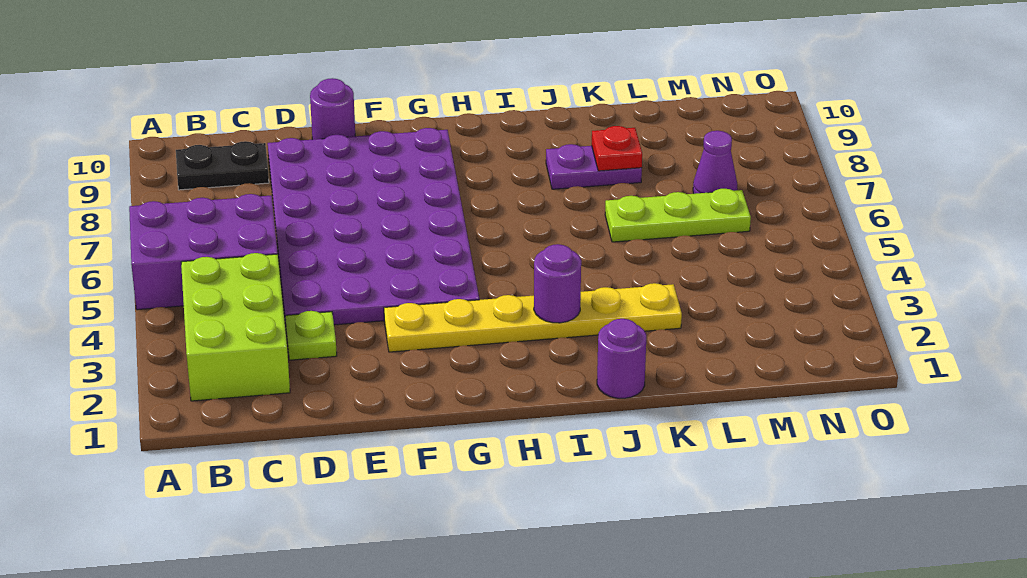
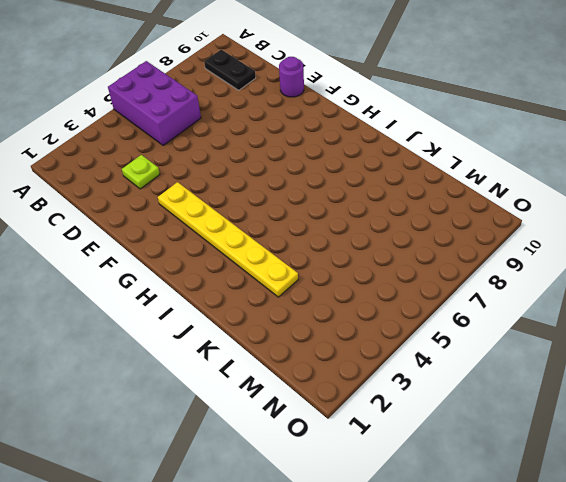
none -> lime brick B2:C4 level 1
none -> purple plate D4:G9 level 1
none -> purple round brick J1 level 1

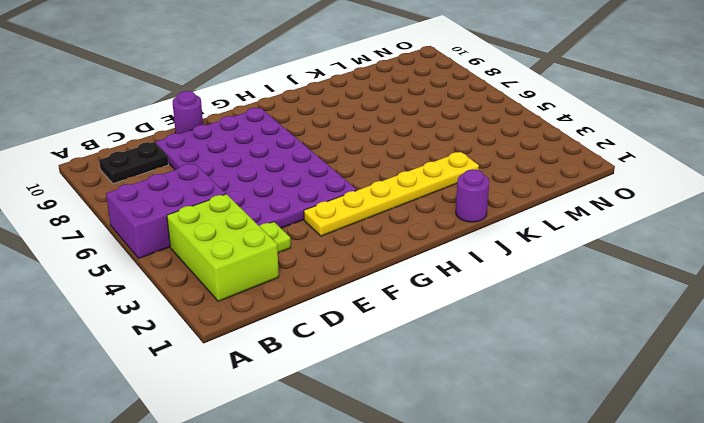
none -> purple plate J8:K8 level 1
none -> lime plate K6:M6 level 1
none -> purple cone M7 level 1

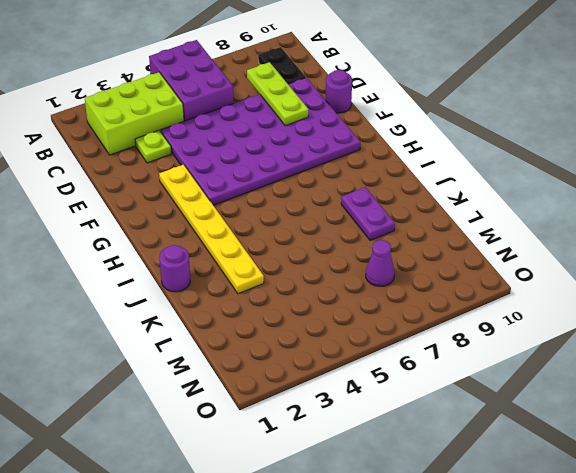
lime plate C8:E8 level 2 -> lime plate K6:M6 level 1
none -> purple round brick I3 level 2
none -> red plate K8 level 2

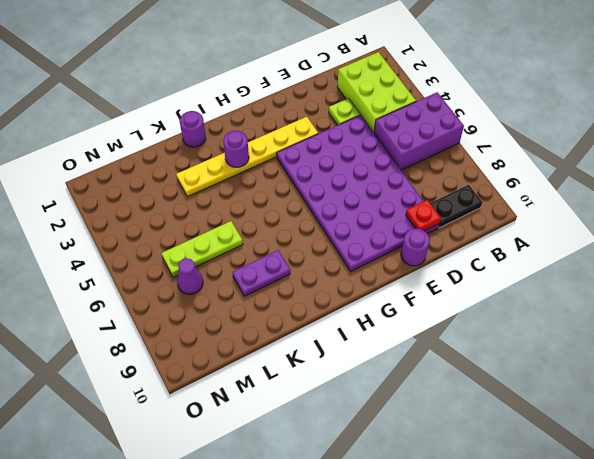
red plate D9 level 2 -> red plate K8 level 2

